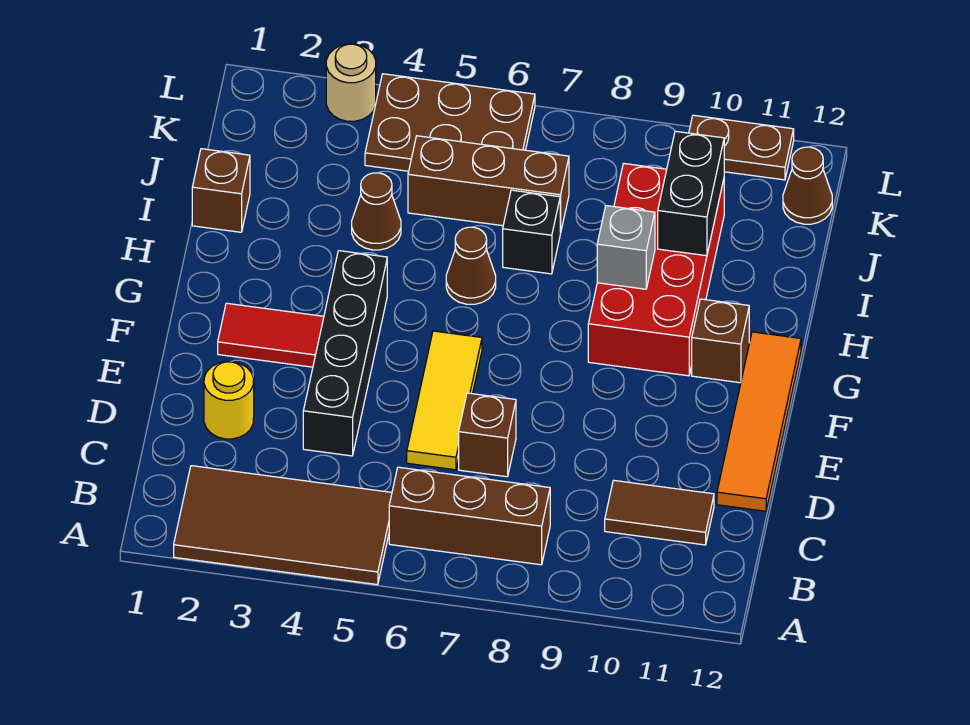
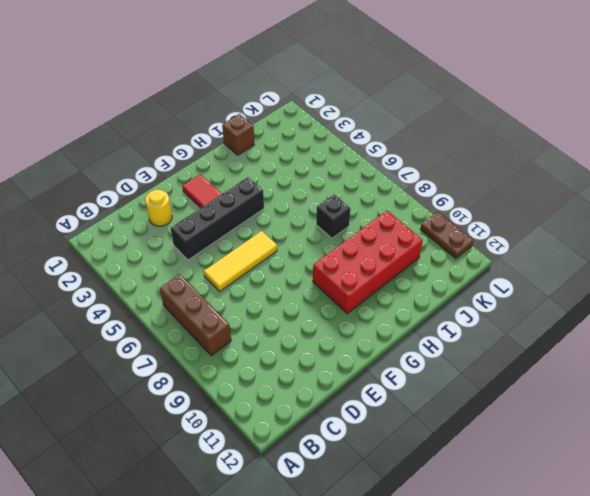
none -> brown tile A2:B5 level 1
none -> brown tile C10:C11 level 1
none -> brown brick D7 level 1

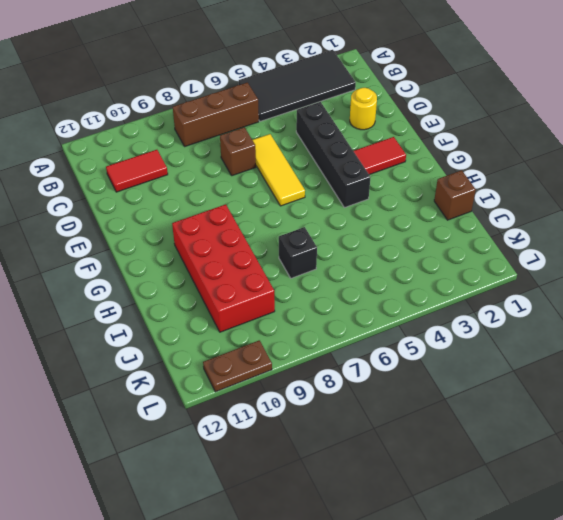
black tile A2:B5 level 1 -> brown tile A2:B5 level 1
red tile C10:C11 level 1 -> brown tile C10:C11 level 1
none -> orange tile D12:G12 level 1
none -> brown brick G11 level 1
none -> brown cone H6 level 1

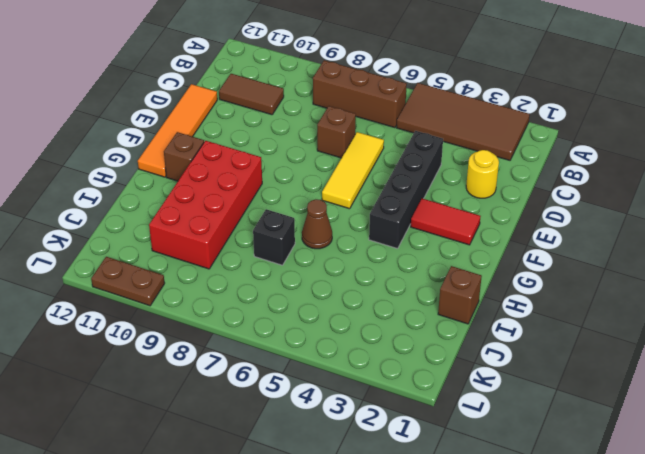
none -> brown cone I4 level 1
none -> brown brick J5:J7 level 1
none -> brown plate K4:L6 level 1

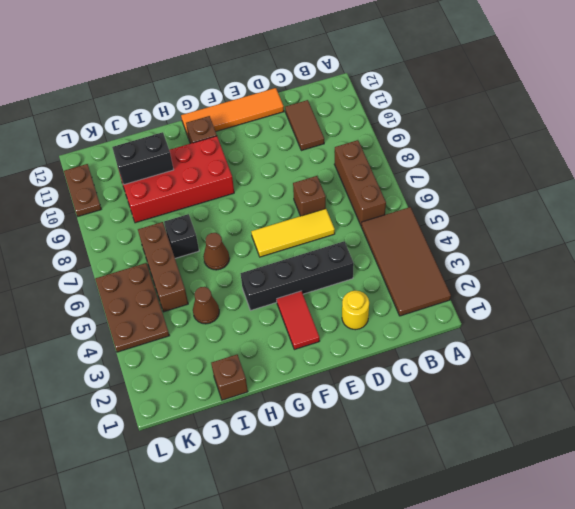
none -> brown cone K12 level 1
none -> tan round brick L3 level 1
none -> grey brick H9 level 2

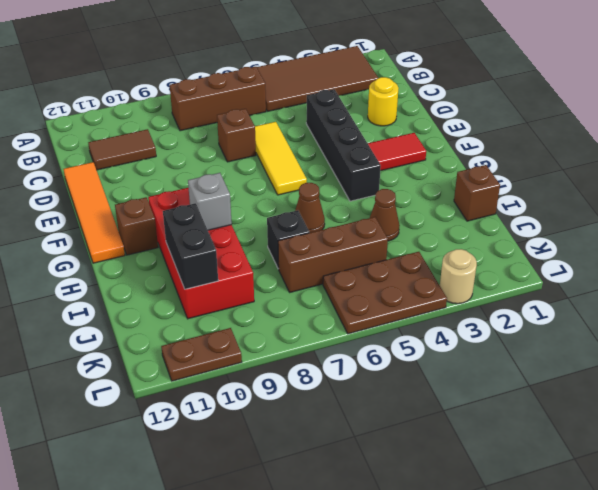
none -> brown cone K12 level 1

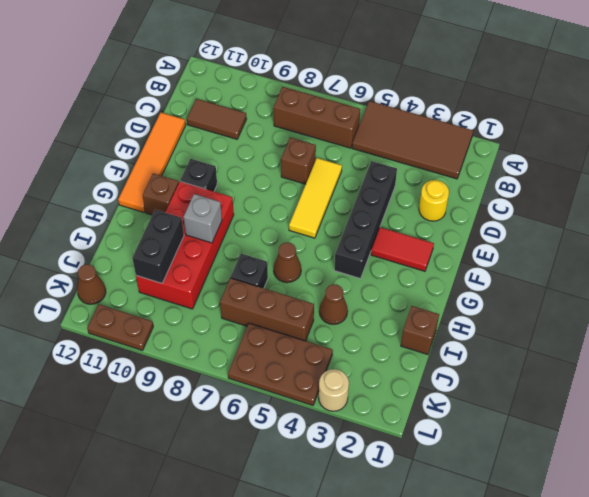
black brick F10 level 1 -> none

